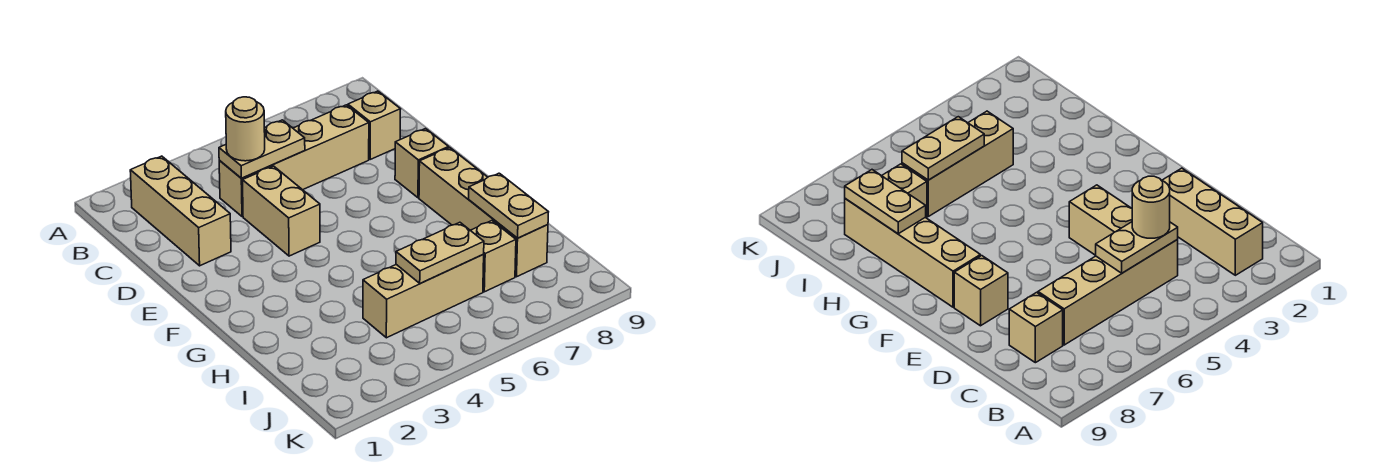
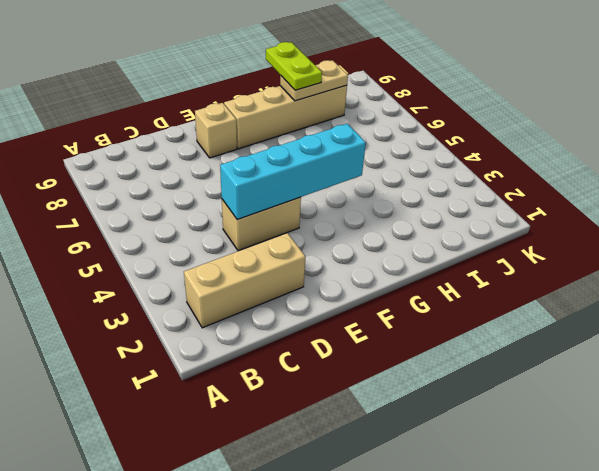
cyan brick D4:G4 level 2 -> none
lime plate H8:H9 level 3 -> none
none -> tan brick C4:C7 level 1
none -> tan brick C8 level 1
none -> tan brick I4:I6 level 1

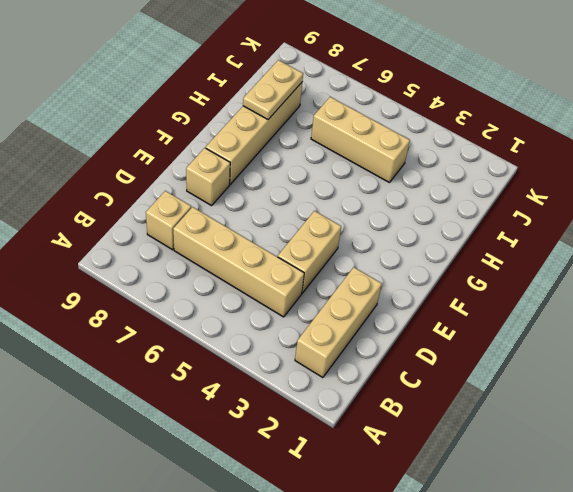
none -> tan brick I7 level 1
none -> tan plate C4:C5 level 2
none -> tan plate I5:I6 level 2

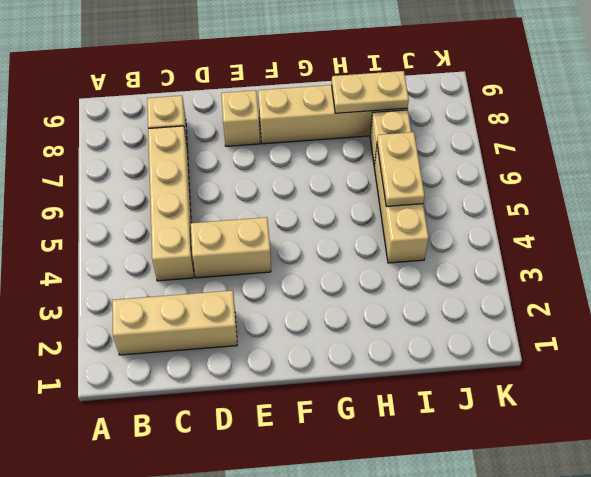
none -> tan plate C4:C5 level 2
none -> tan round brick C4 level 3

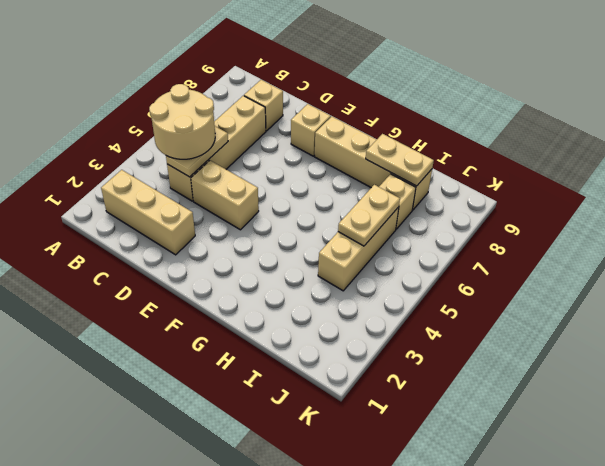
tan round brick B4:C5 level 3 -> tan round brick C4 level 3

